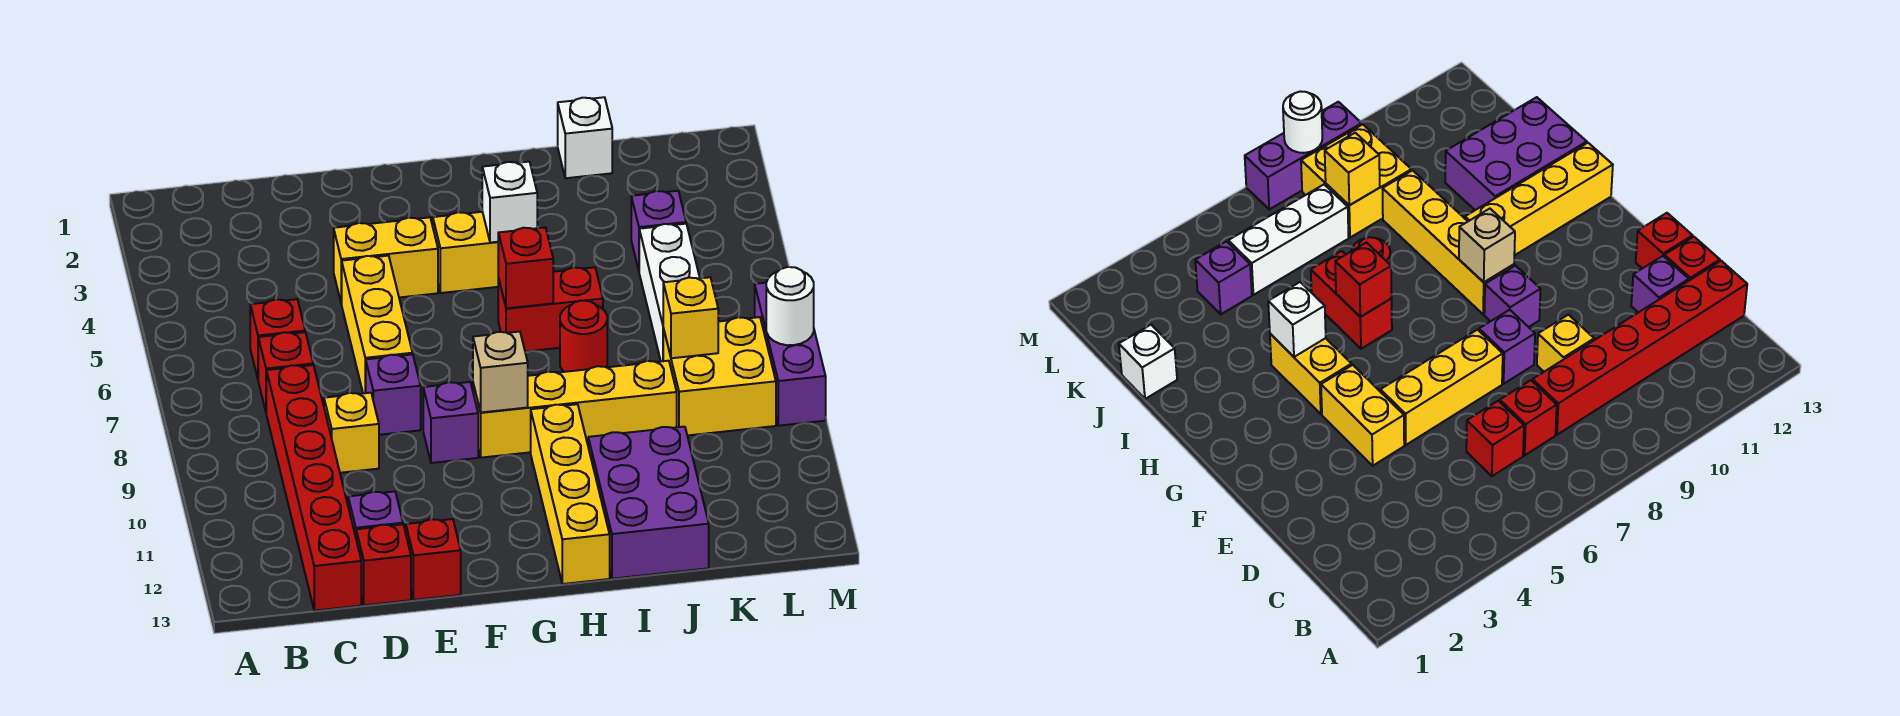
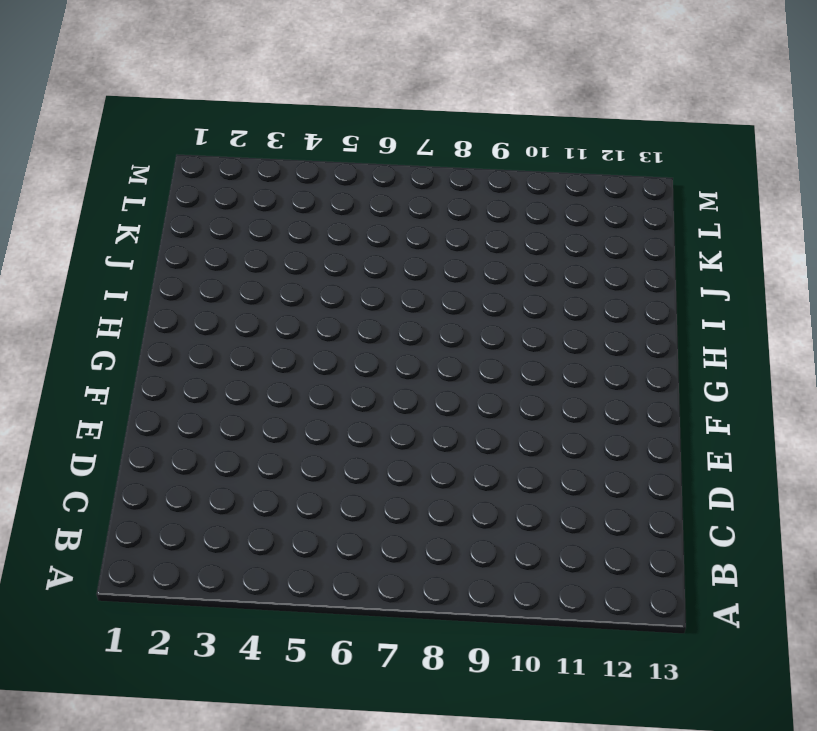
none -> red brick C6 level 1
none -> red brick C7 level 1
none -> red brick C8:C13 level 1

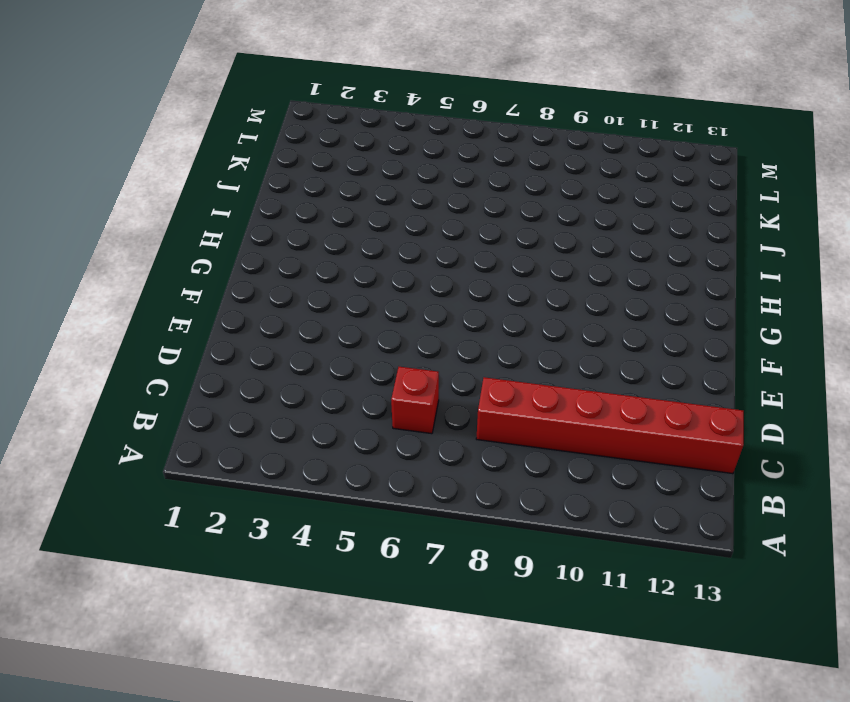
none -> red brick C7 level 1
none -> yellow brick D9 level 1
none -> purple brick D12 level 1

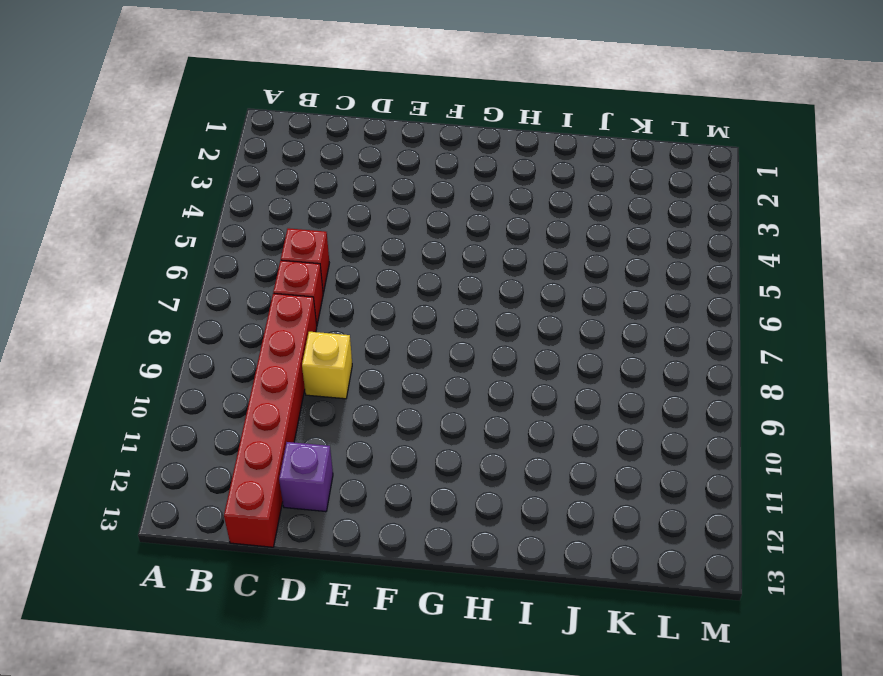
none -> red brick D13 level 1
none -> yellow brick E4:F4 level 1
none -> yellow brick E5:E7 level 1

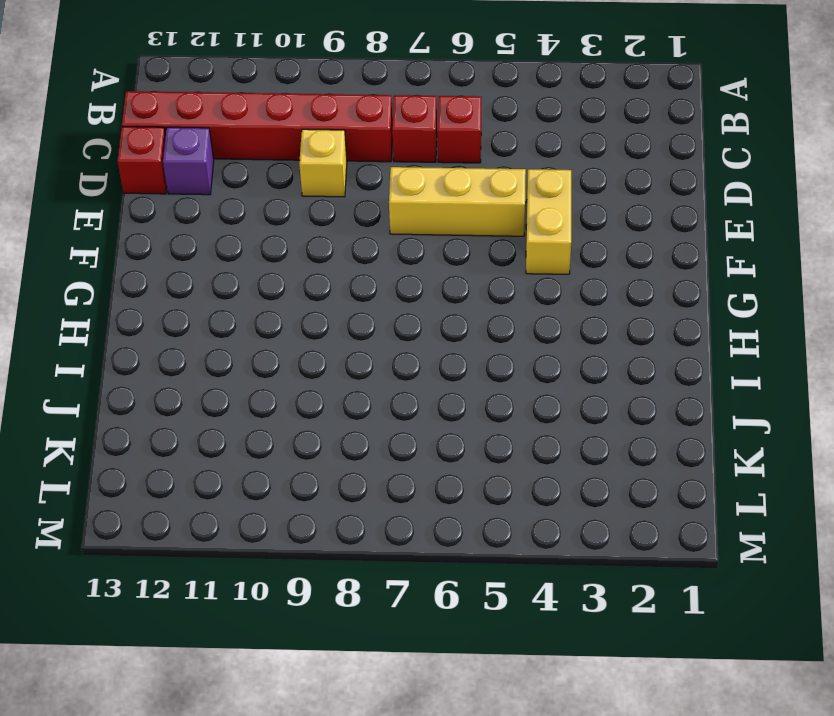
none -> purple brick E8 level 1
none -> red brick E13 level 1
none -> purple brick F9 level 1

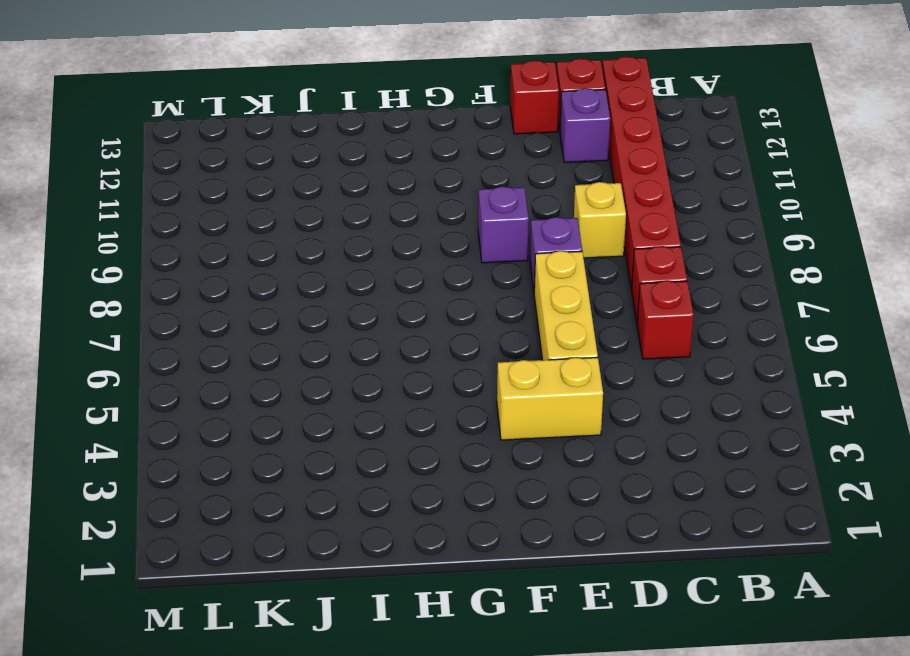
none -> yellow brick G4:H4 level 1
none -> yellow brick G9:J9 level 1
none -> red brick H6:I6 level 1

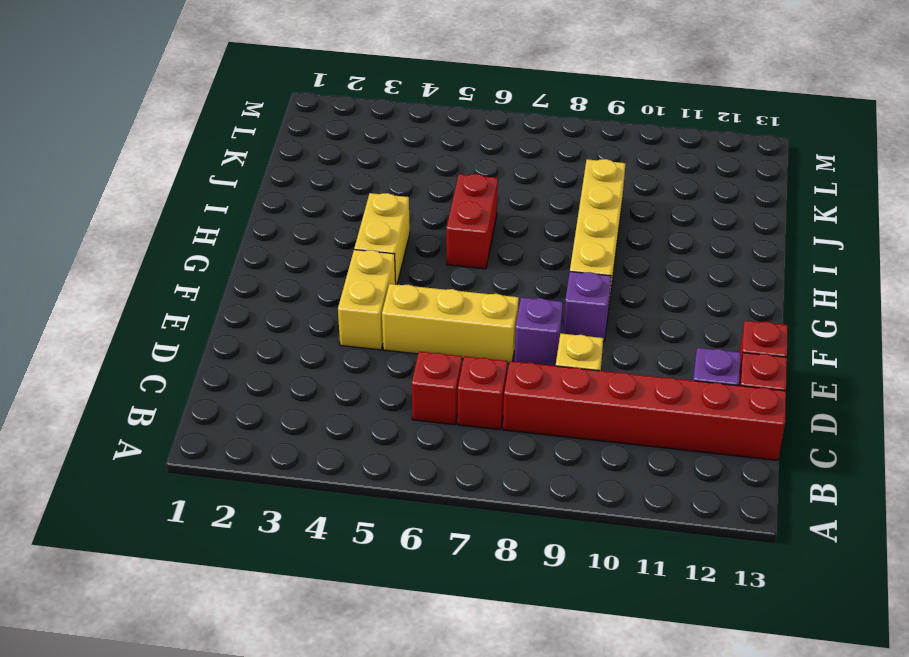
none -> yellow brick H10:H13 level 1
none -> red round brick I7 level 1
none -> purple brick I11:J13 level 1

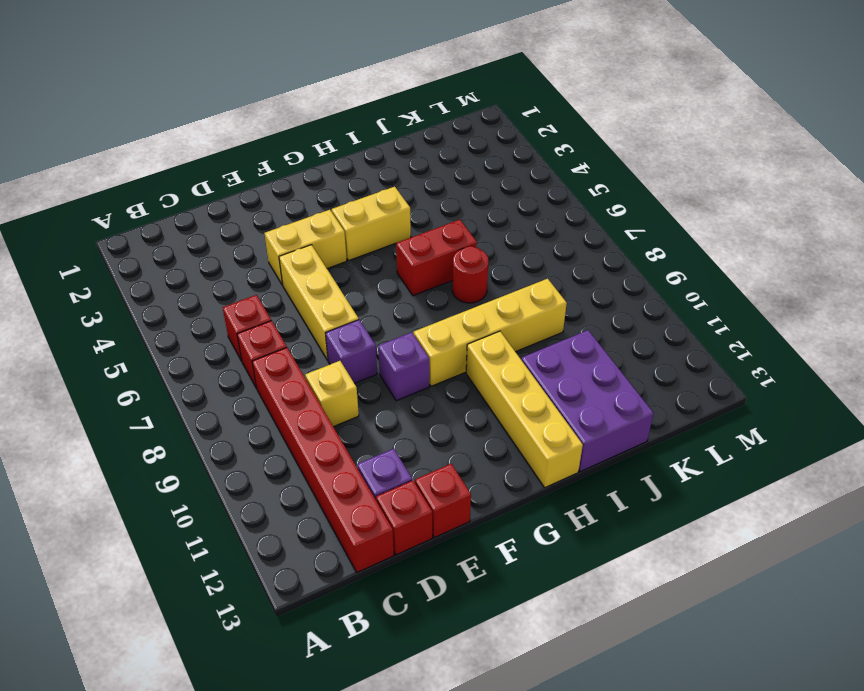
none -> white brick J1 level 1
none -> purple brick K4 level 1
none -> white brick K5:K7 level 1

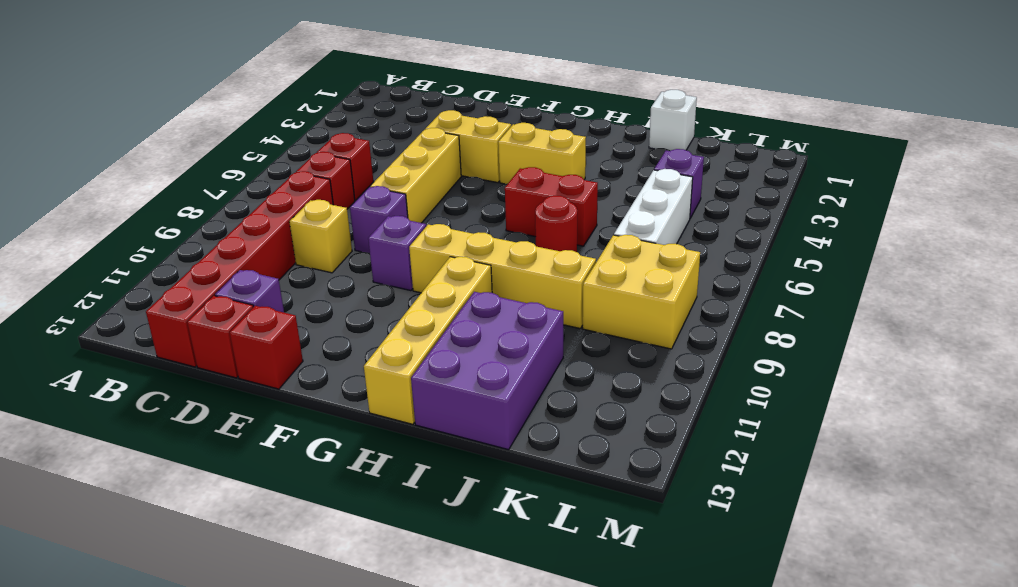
none -> purple brick M7:M9 level 1
none -> tan brick G9 level 2
none -> white brick H4 level 2

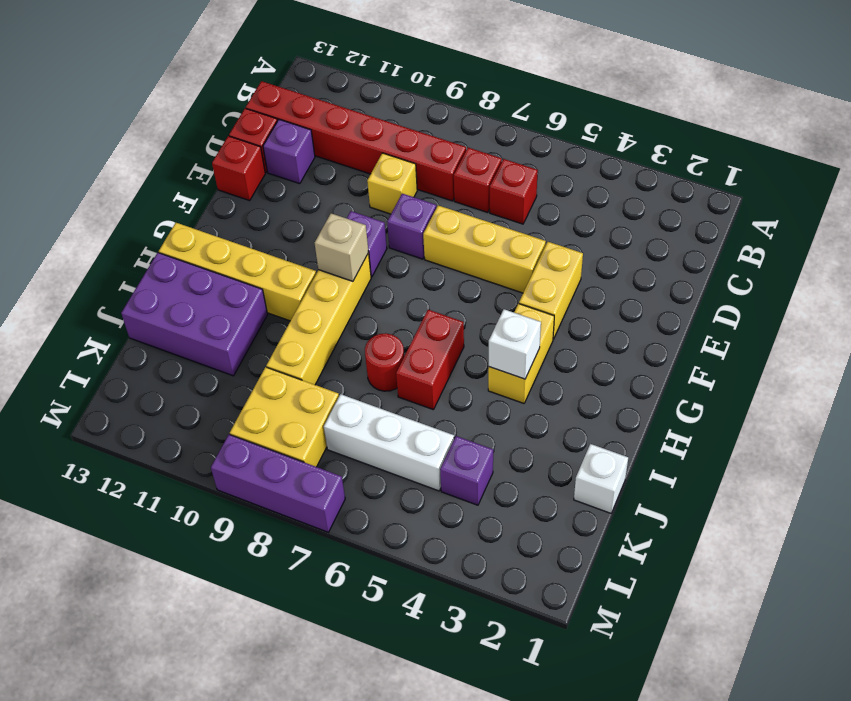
none -> red brick H6 level 2
none -> yellow brick K8 level 2
none -> white round brick M8 level 2

